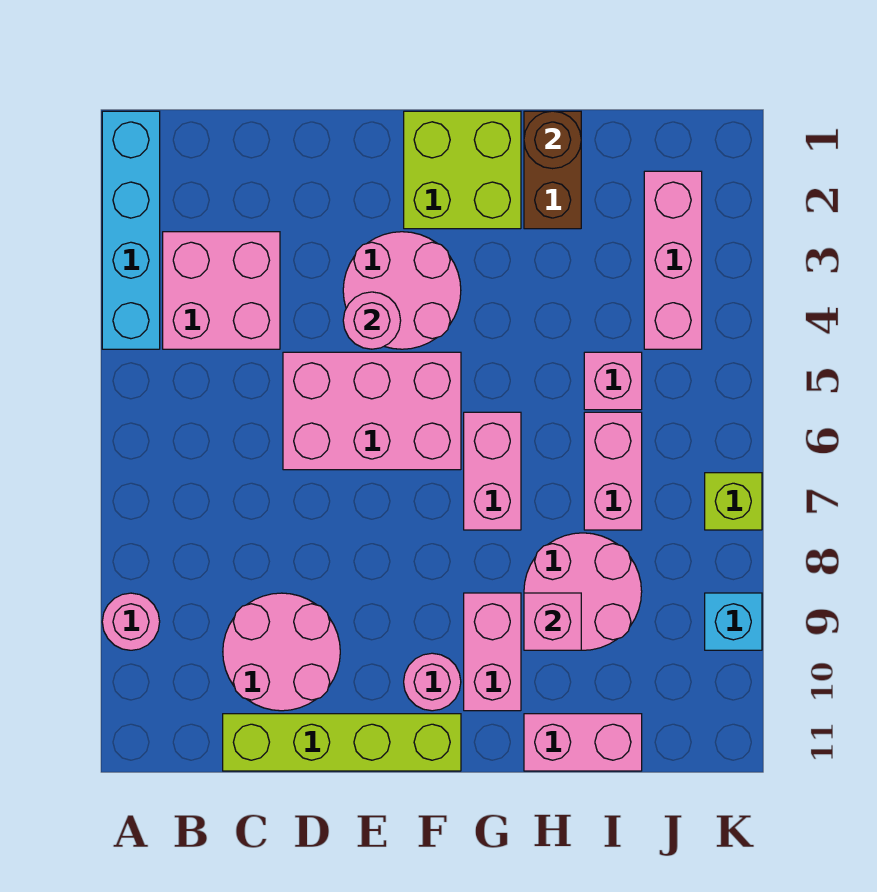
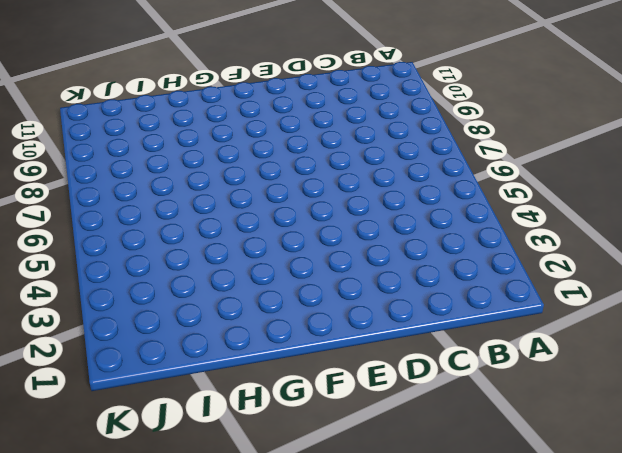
none -> cyan brick A1:A4 level 1
none -> pink round brick A9 level 1
none -> pink brick B3:C4 level 1

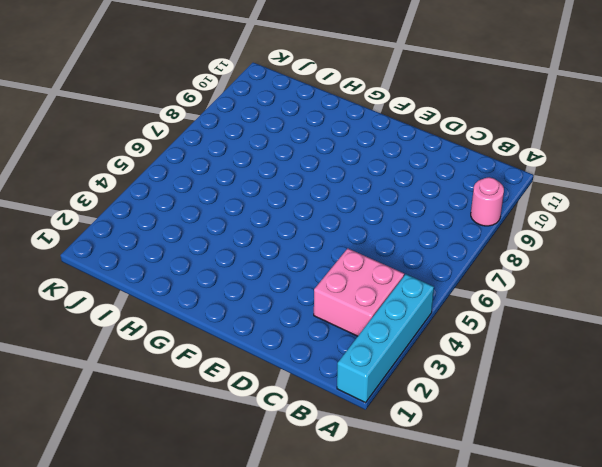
none -> pink round brick C9:D10 level 1
none -> lime brick C11:F11 level 1
none -> pink brick D5:F6 level 1

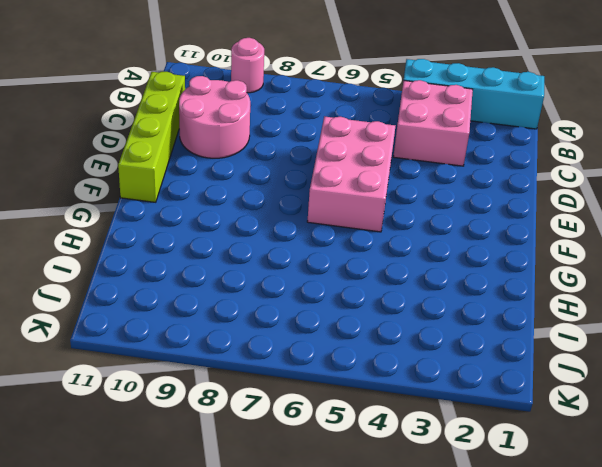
none -> pink round brick E3:F4 level 1
none -> lime brick F1:G2 level 1
none -> pink round brick F10 level 1

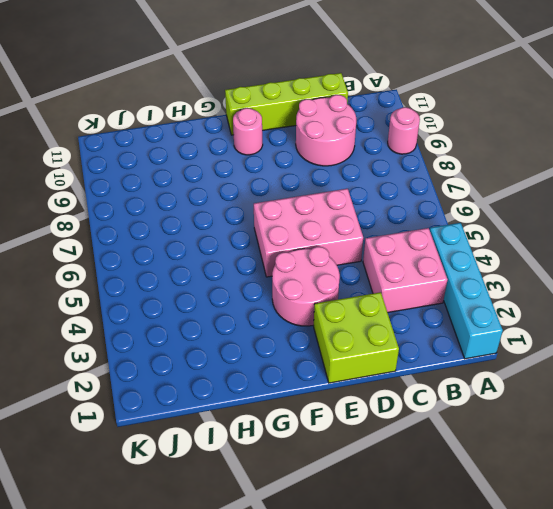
lime brick D1:E2 level 1 -> lime brick F1:G2 level 1
none -> pink brick G6:G7 level 1
none -> pink brick G9:G10 level 1
none -> brown brick H1:H2 level 1

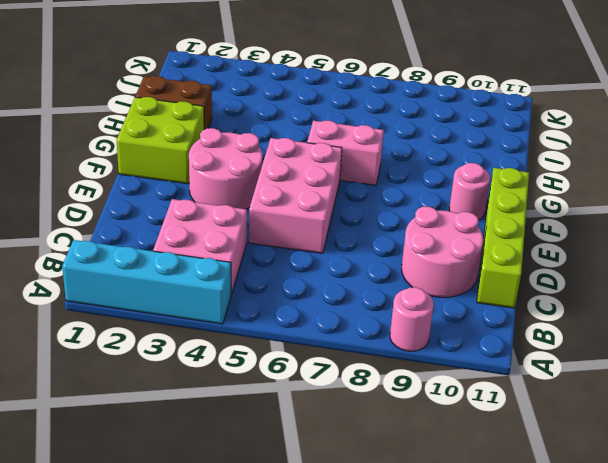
none -> pink brick G9:G10 level 1
none -> pink round brick H8:I9 level 1
none -> pink brick H11:I11 level 1

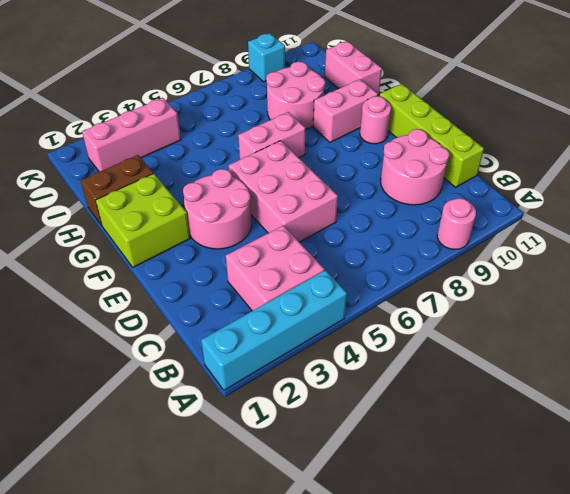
none -> pink brick I5 level 1
none -> pink brick I6:I7 level 1
none -> lime brick K7 level 1

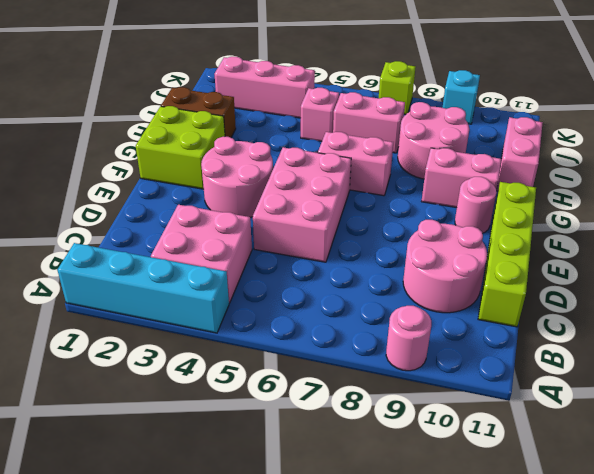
none -> pink round brick E4 level 2
none -> brown round brick H1 level 2
none -> pink brick H9 level 2

